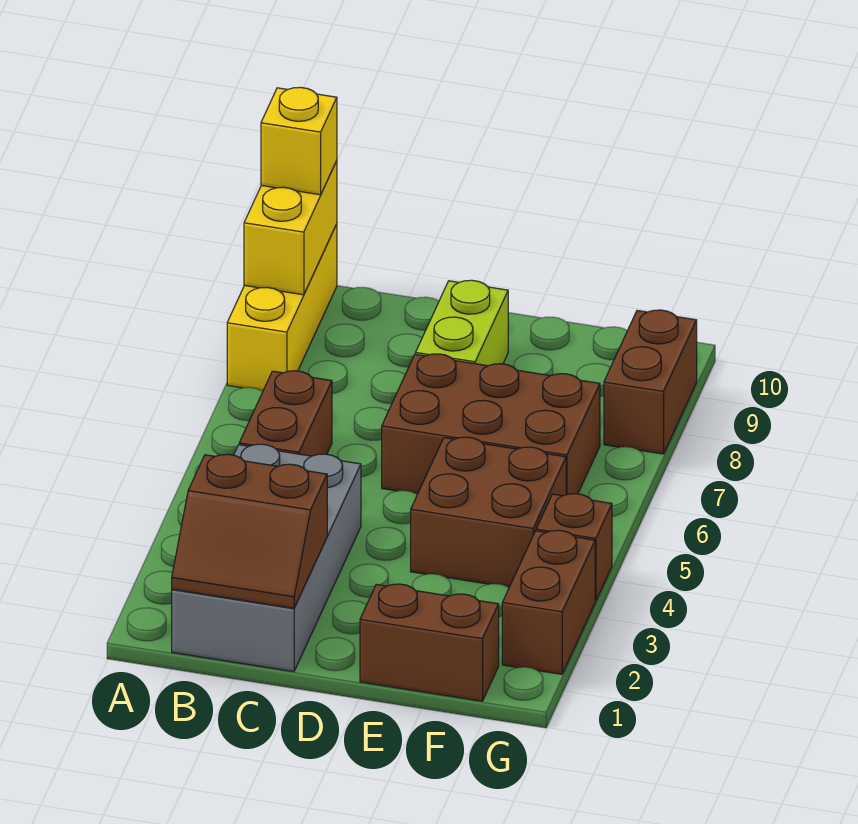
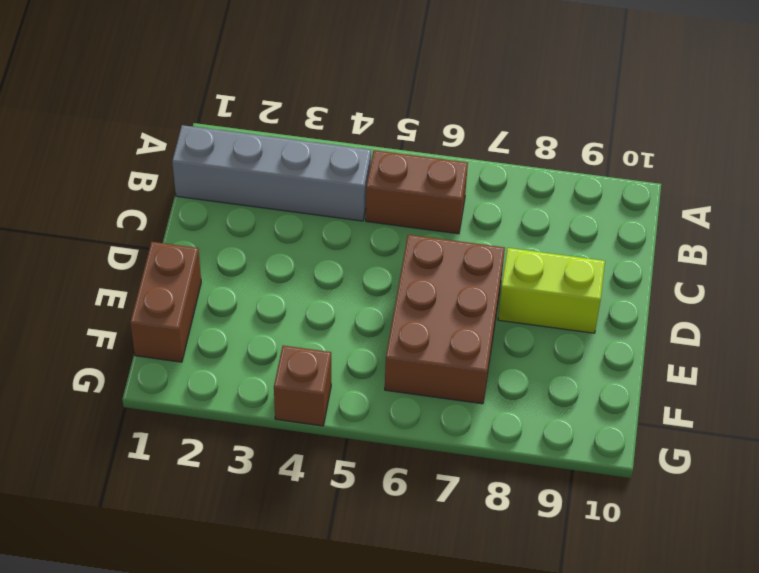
grey brick B1:B4 level 1 -> grey brick B1:C4 level 1
none -> yellow brick A8:A10 level 1
none -> brown brick E4:F5 level 1
none -> brown brick G2:G3 level 1

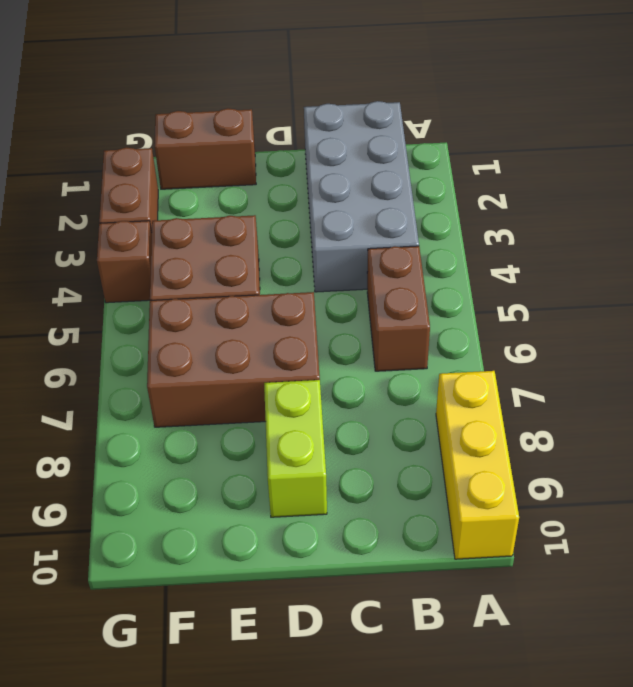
none -> brown brick G8:G9 level 1
none -> yellow brick A9:A10 level 2
none -> brown slope B1:C2 level 2 top 2

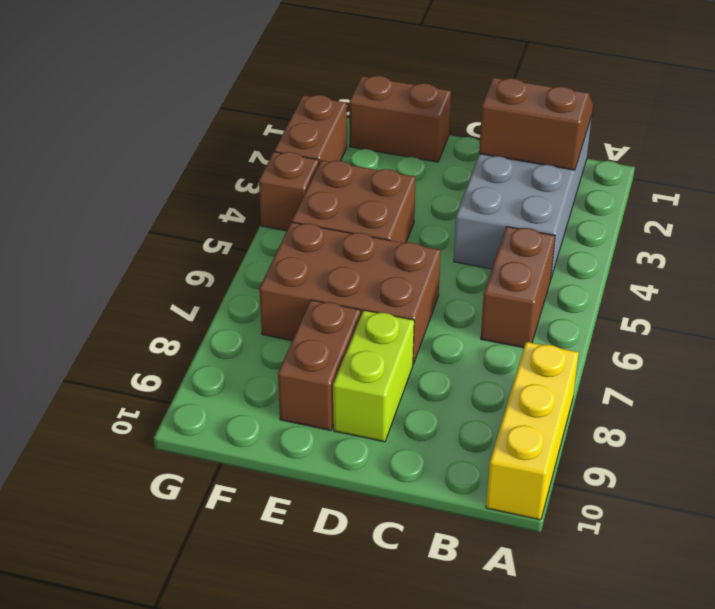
brown brick E8:E9 level 1 -> brown brick G8:G9 level 1
none -> yellow brick A9:A10 level 2
none -> yellow brick A10 level 3

